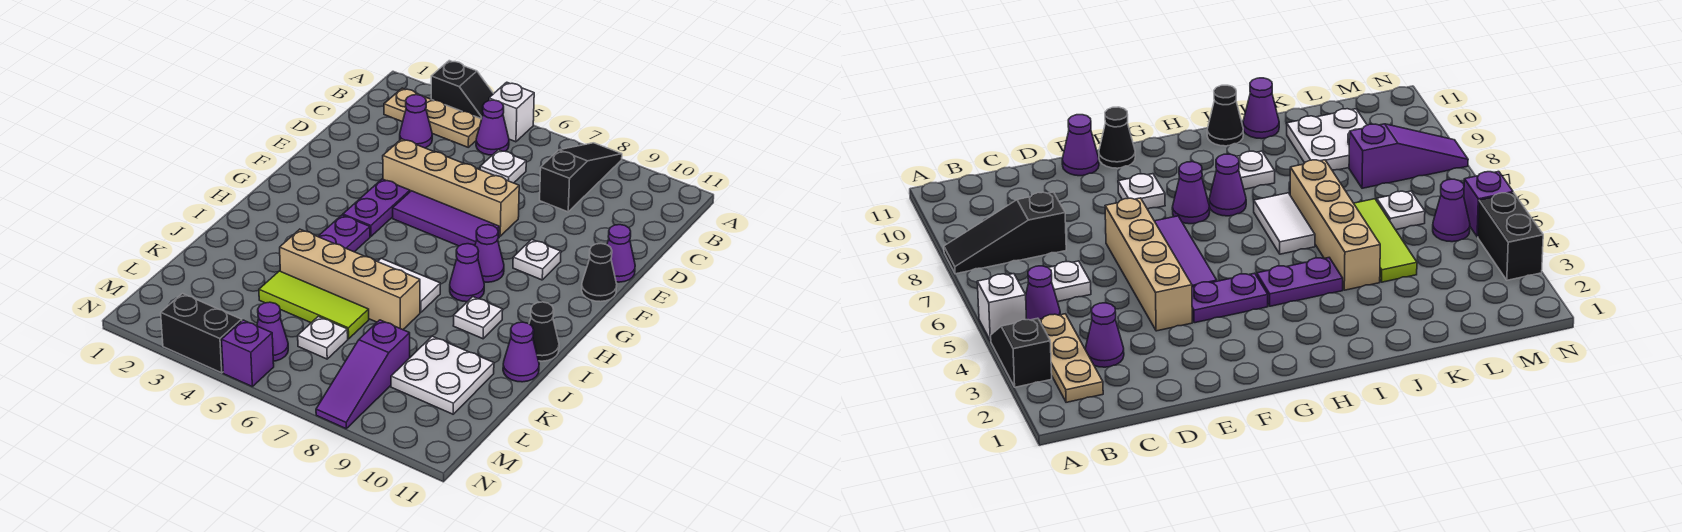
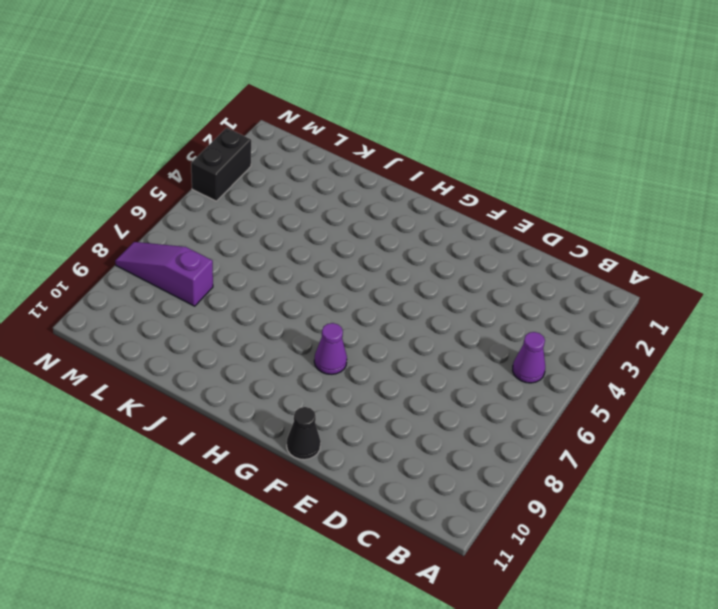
none -> black slope A3:A4 level 1 top 3
none -> white brick A5 level 1
none -> black slope A8:C8 level 1 top C

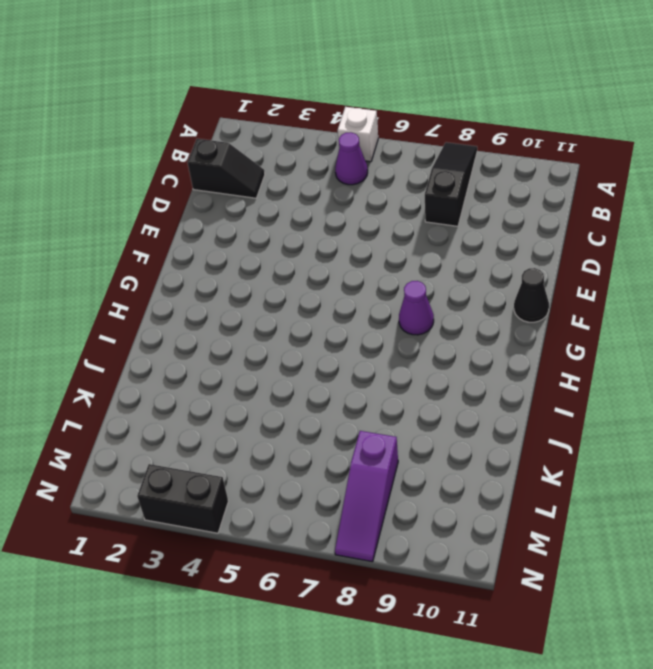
black slope C1:C2 level 1 top 1 -> black slope A3:A4 level 1 top 3
none -> tan plate B2:B4 level 1
none -> purple cone C3 level 1
none -> white plate C6 level 1

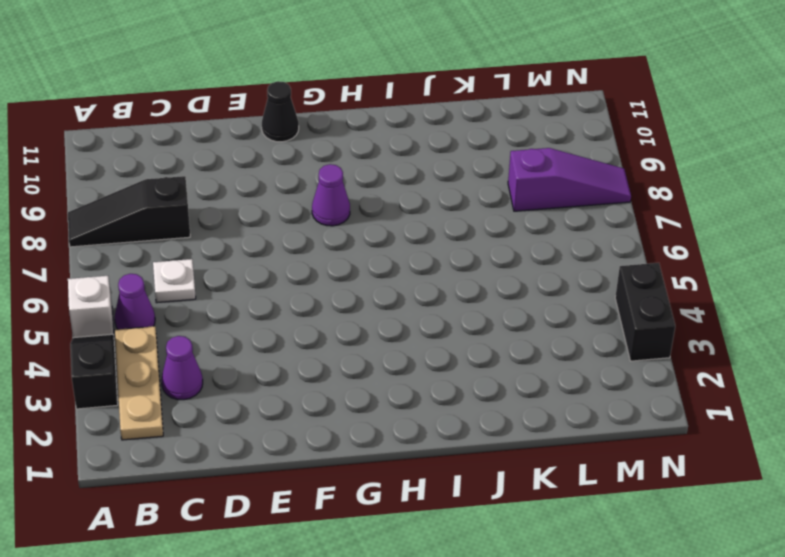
none -> tan brick E4:E7 level 1
none -> purple cone E11 level 1
none -> purple plate F4:G4 level 1

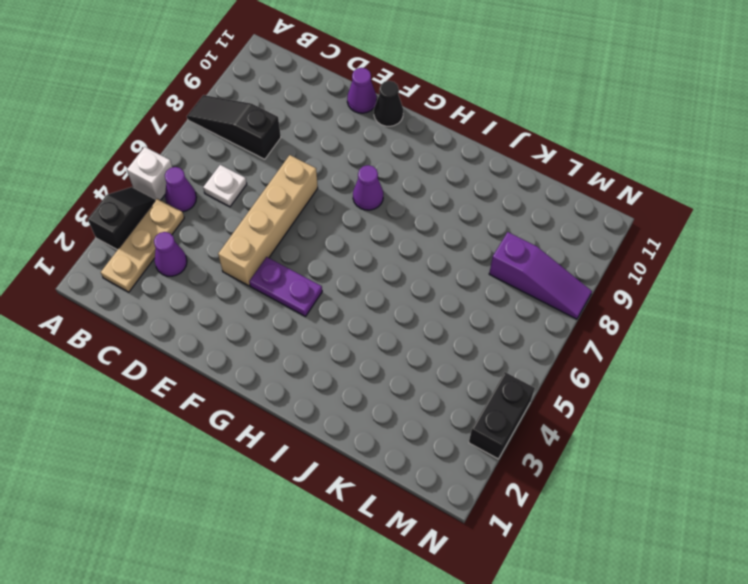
none -> purple tile F5:F7 level 1
none -> white plate F9 level 1
none -> purple plate H4:I4 level 1

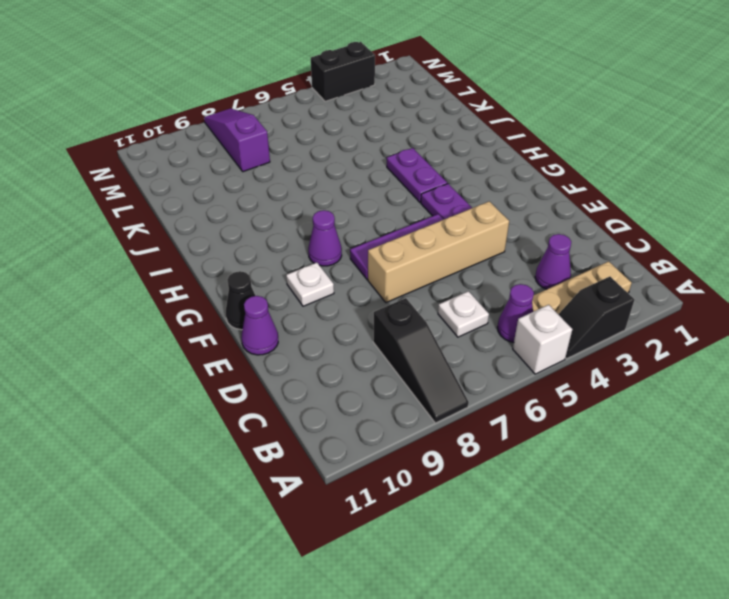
none -> purple cone H8 level 1
none -> white tile I6:I7 level 1
none -> white plate I9 level 1

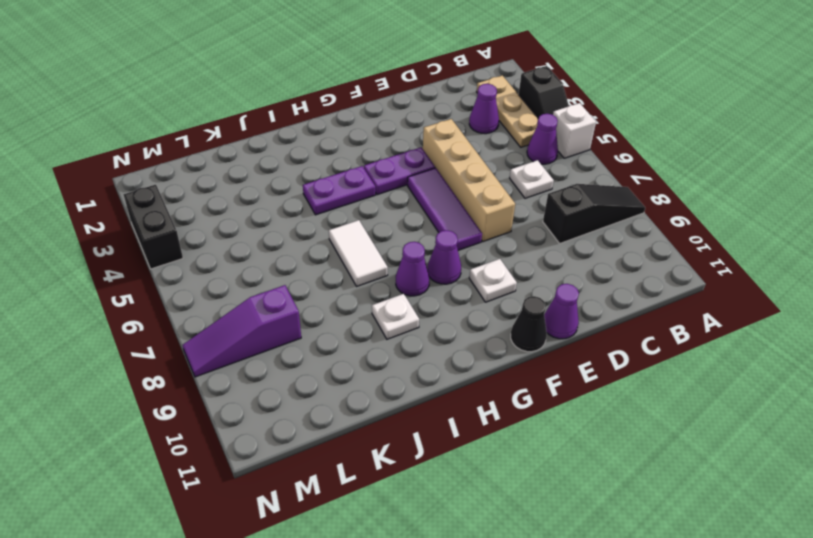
none -> black cone I11 level 1
none -> tan brick J4:J7 level 1
none -> purple cone J11 level 1

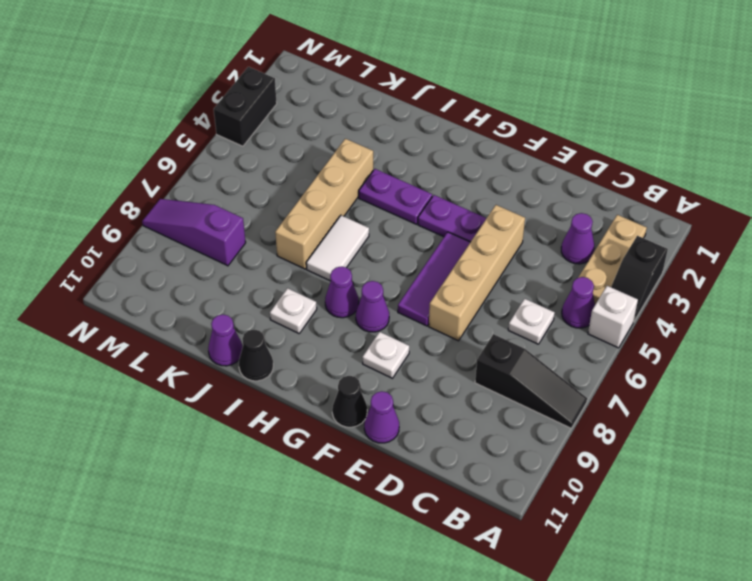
none -> lime tile K4:K6 level 1
none -> white plate K9:L10 level 1
none -> white plate L6 level 1

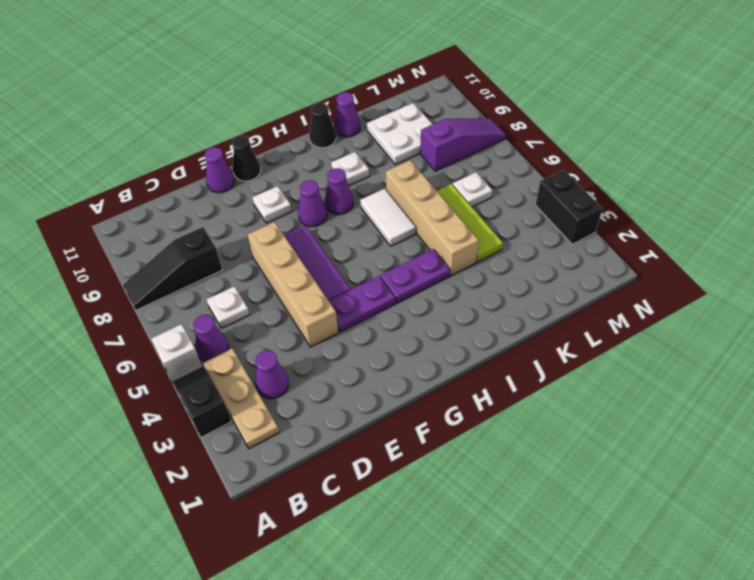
none -> purple cone M5 level 1
none -> purple brick N5 level 1

